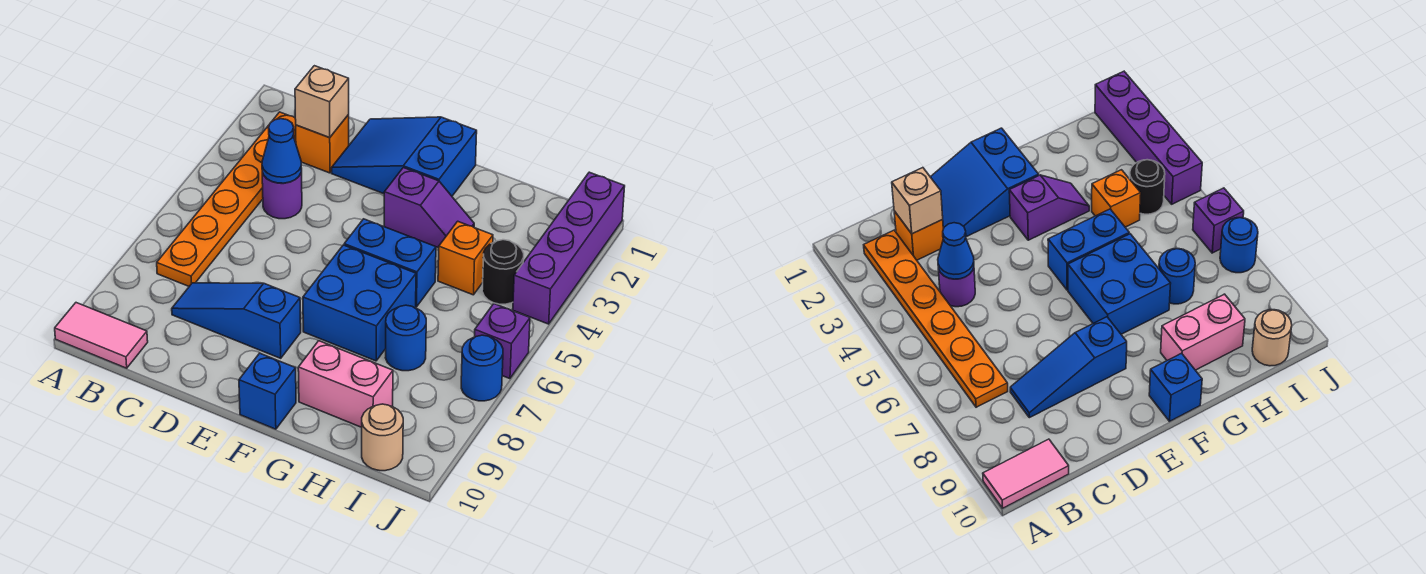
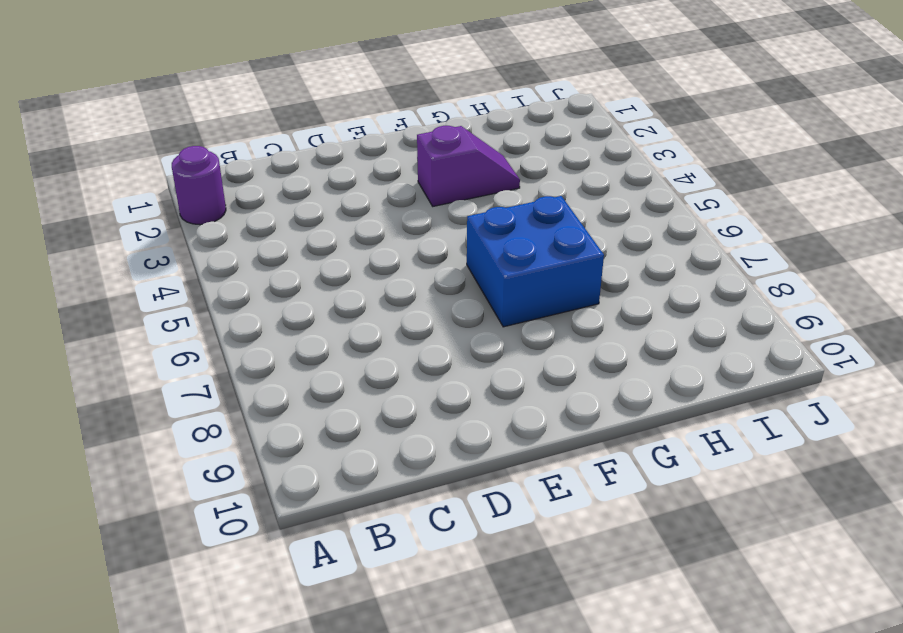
purple round brick A2 level 1 -> purple round brick C4 level 1
none -> pink tile A10:B10 level 1
none -> orange plate B2:B7 level 1
none -> orange brick C2 level 1

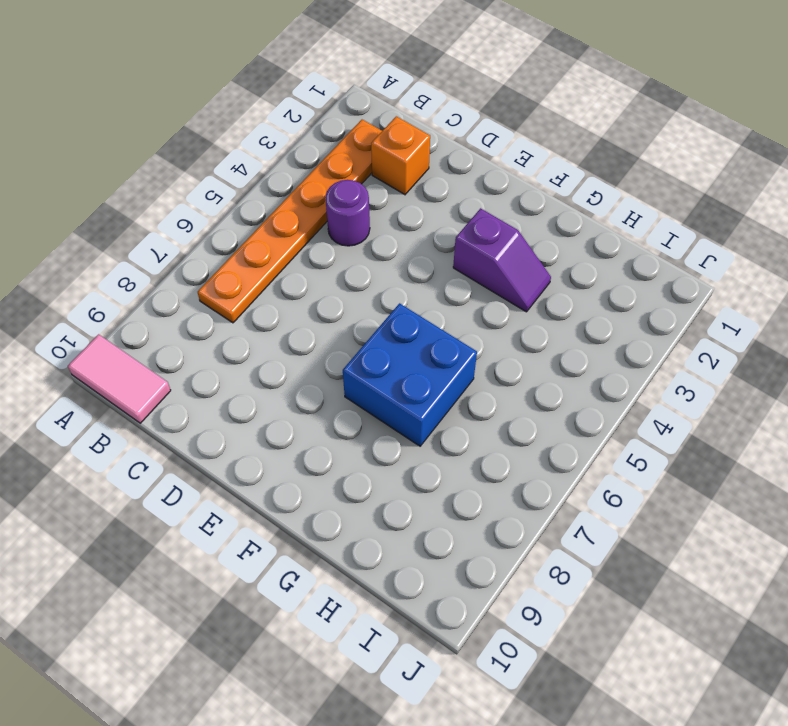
none -> blue slope C8:E8 level 1 top E
none -> blue slope D1:F2 level 1 top F
none -> blue brick F5:G5 level 1

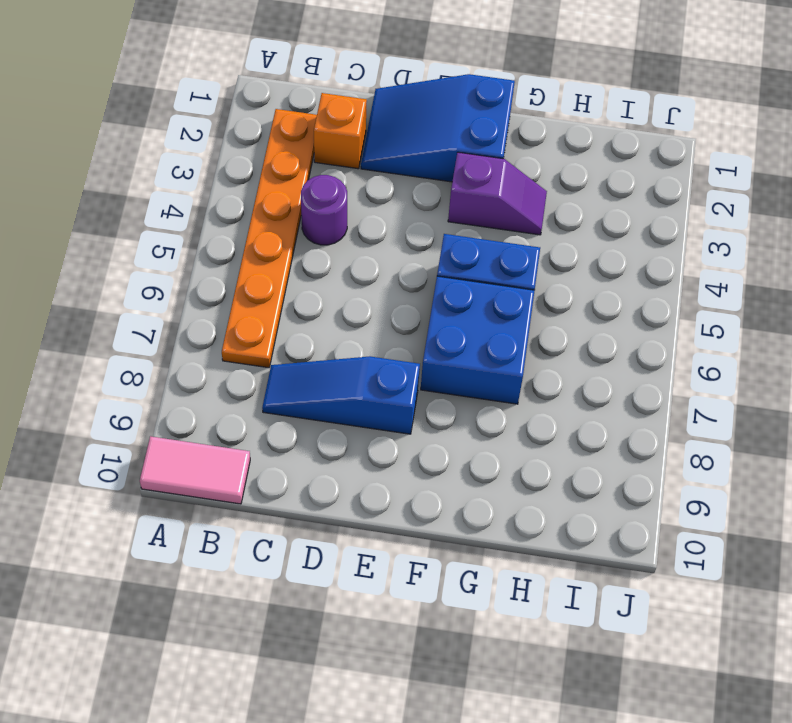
none -> blue brick F10 level 1
none -> pink brick G9:H9 level 1
none -> orange brick H4 level 1

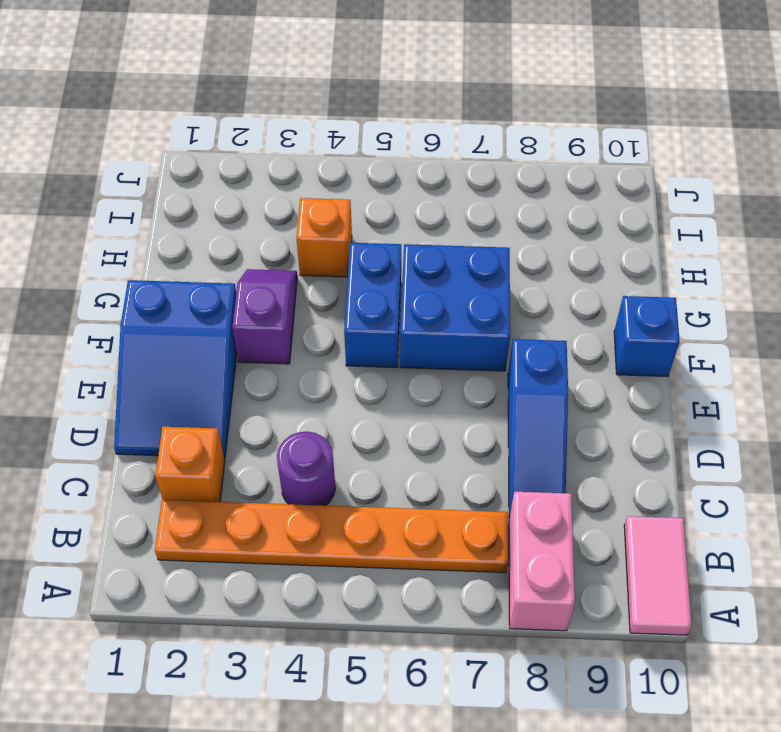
pink brick A8:B8 level 1 -> pink brick G9:H9 level 1
none -> blue round brick H7 level 1
none -> black round brick I4 level 1
none -> tan round brick I10 level 1

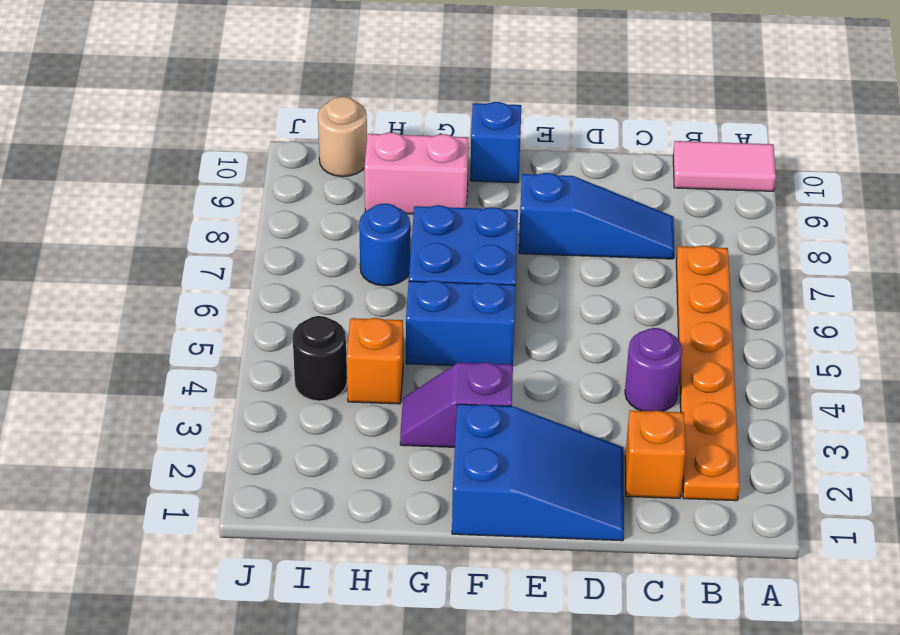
none -> purple brick J1:J4 level 1
none -> purple brick J6 level 1
none -> blue round brick J7 level 1

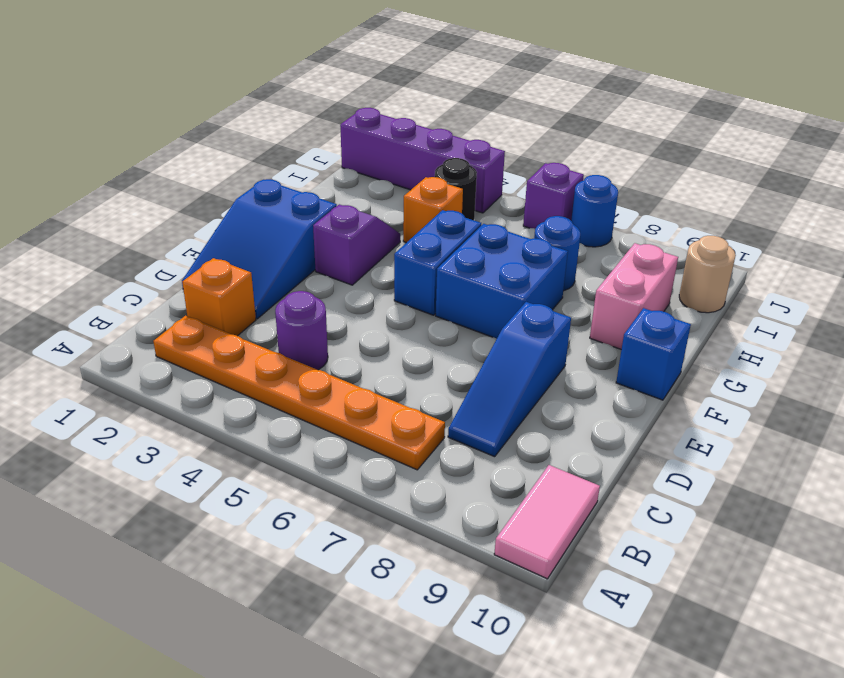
none -> tan brick C2 level 2
none -> blue cone C4 level 2

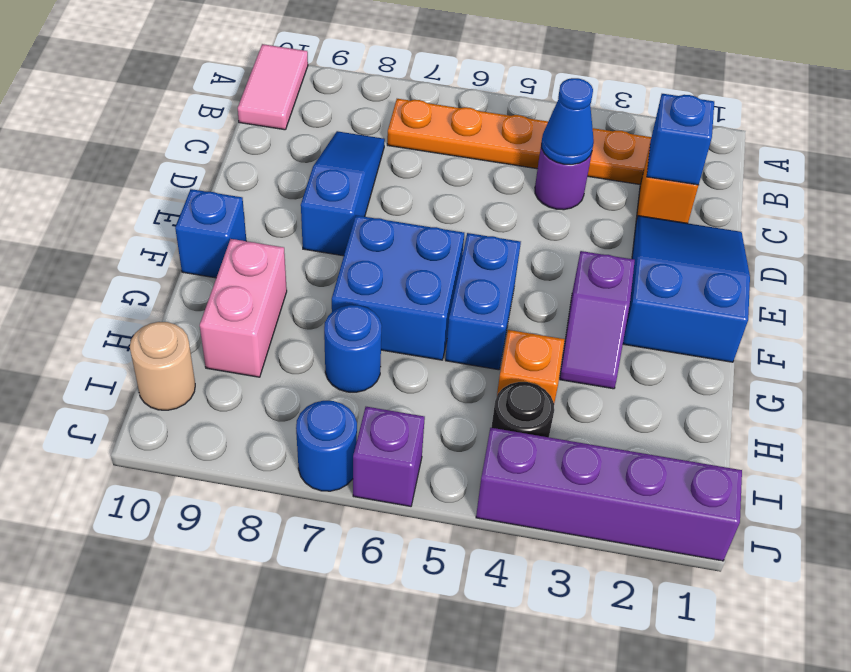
blue brick C2 level 2 -> tan brick C2 level 2

